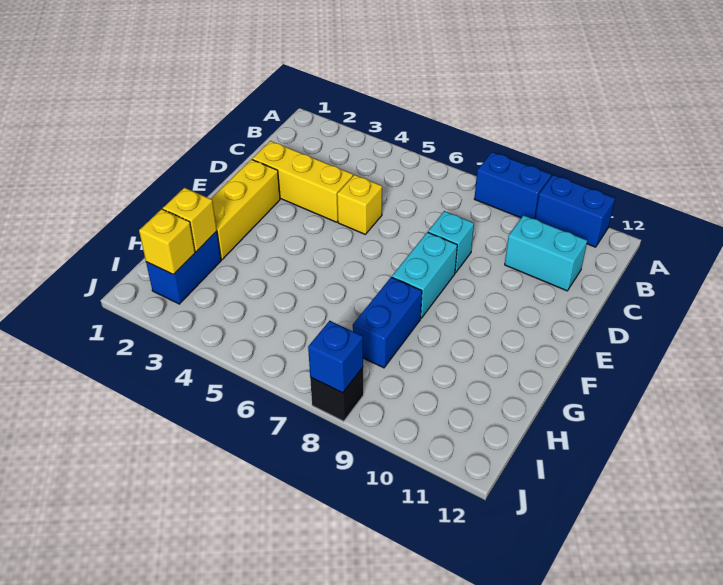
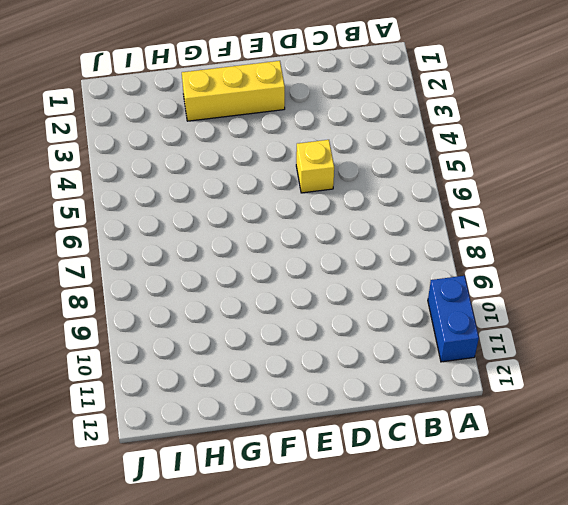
none -> blue brick A8:A9 level 1
none -> cyan brick C10:C11 level 1
none -> yellow brick D2:D4 level 1

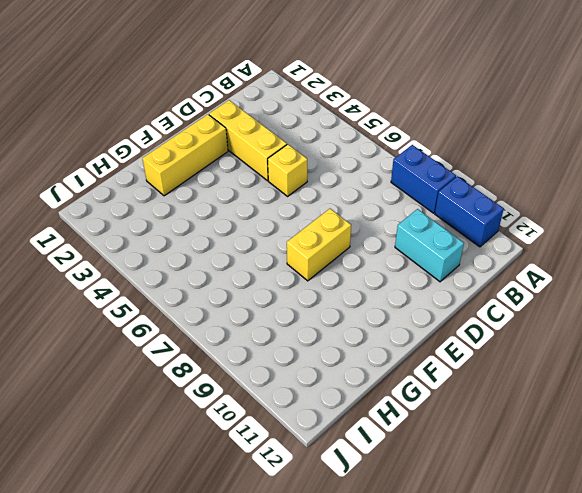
yellow brick E8:F8 level 1 -> cyan brick E8:F8 level 1
none -> cyan brick D8 level 1
none -> blue brick G8:H8 level 1
none -> blue brick H2:I2 level 1

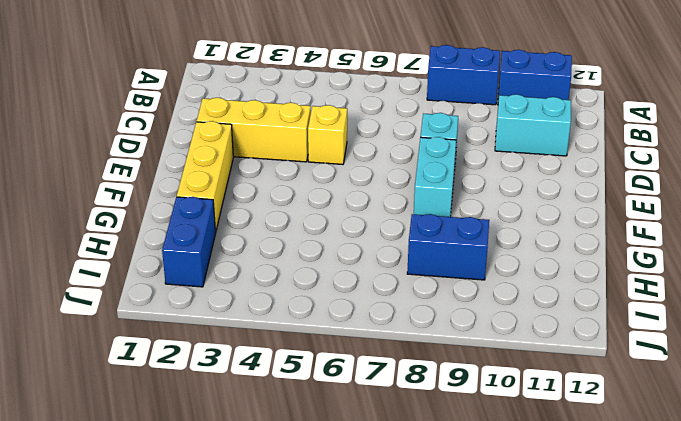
blue brick H8:H9 level 1 -> blue brick G8:H8 level 1
none -> black brick J8 level 1
none -> yellow brick H2 level 2
none -> yellow brick I2 level 2

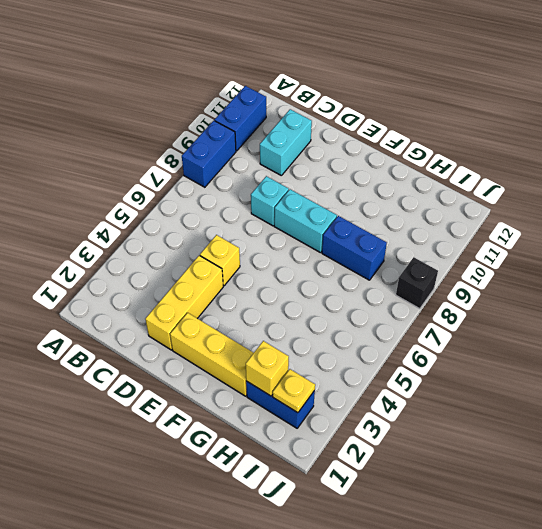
yellow plate I2 level 2 -> yellow brick I2 level 2
none -> blue brick J8 level 2

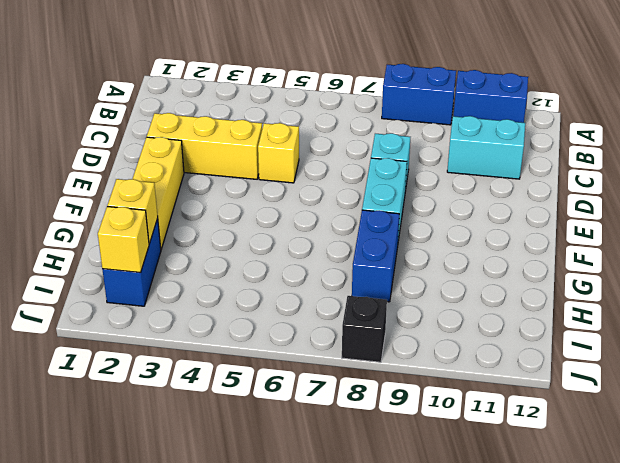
none -> blue brick J8 level 2

